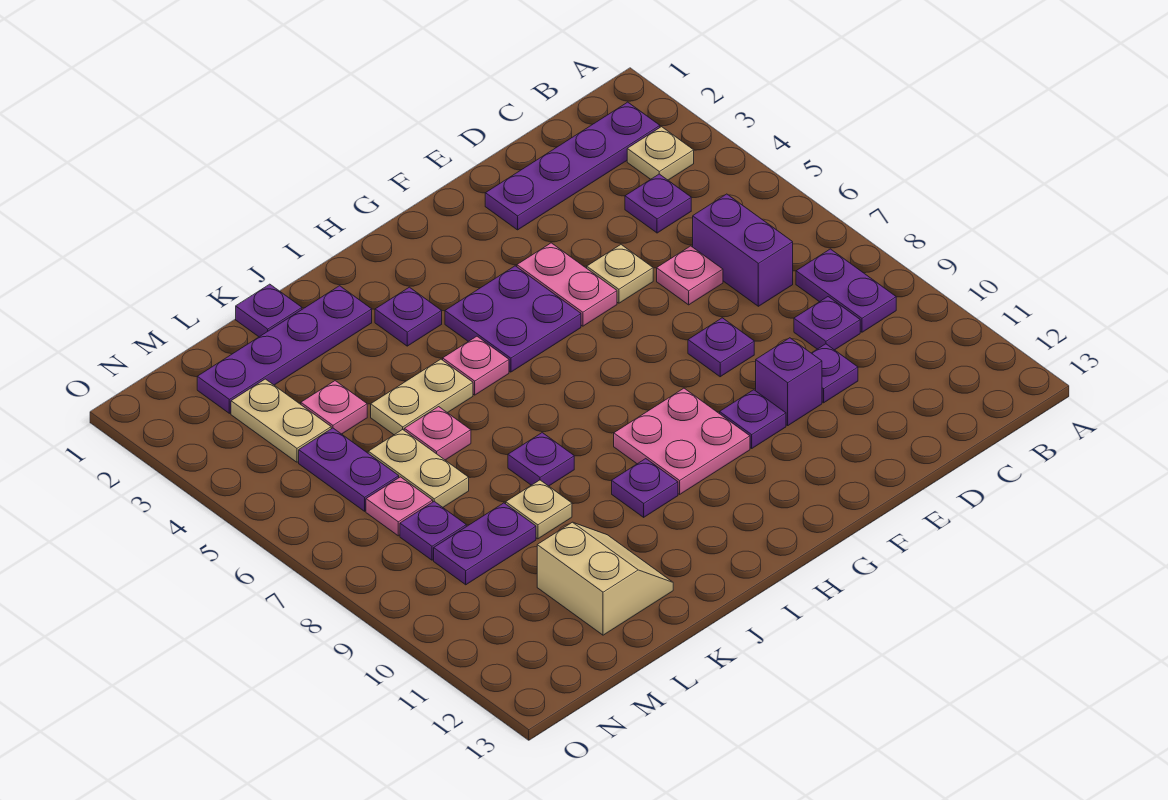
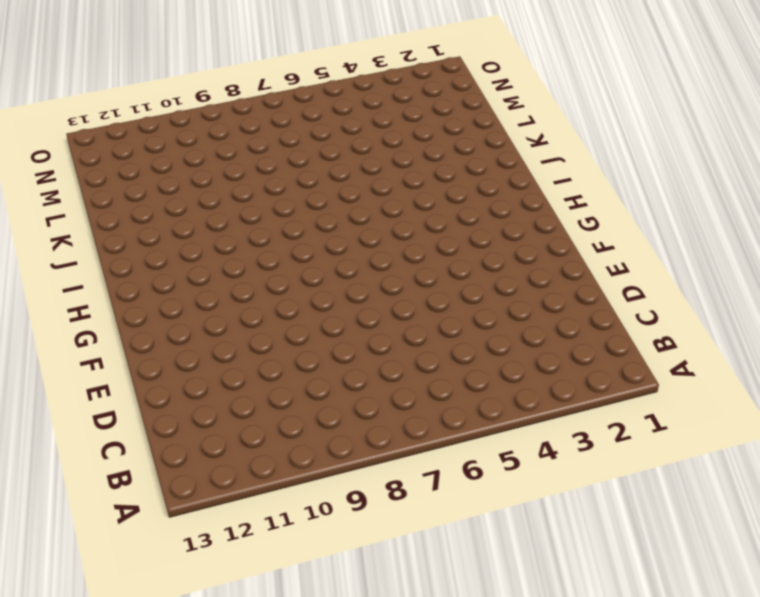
none -> purple plate B2:E2 level 1
none -> tan plate B3 level 1
none -> purple plate B8:B9 level 1
none -> purple plate C4 level 1

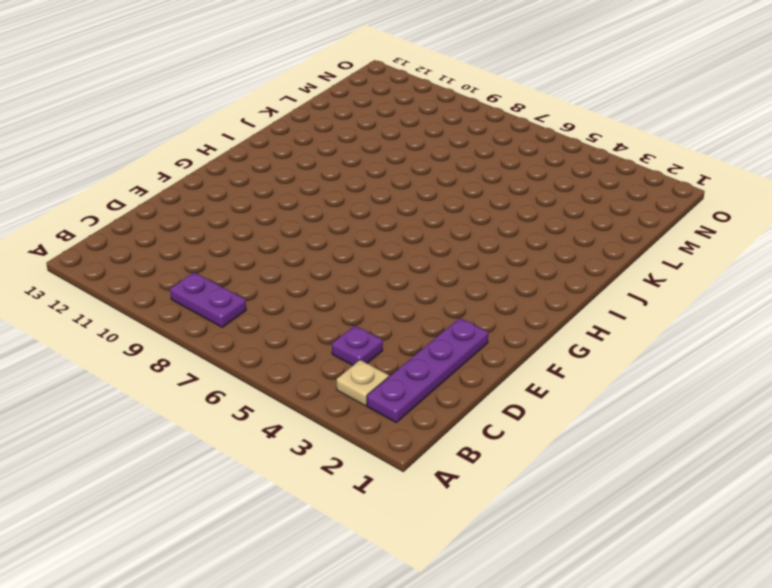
none -> purple brick C6:C7 level 1
none -> purple plate C9 level 1
none -> pink plate D6 level 1
none -> purple plate D10 level 1

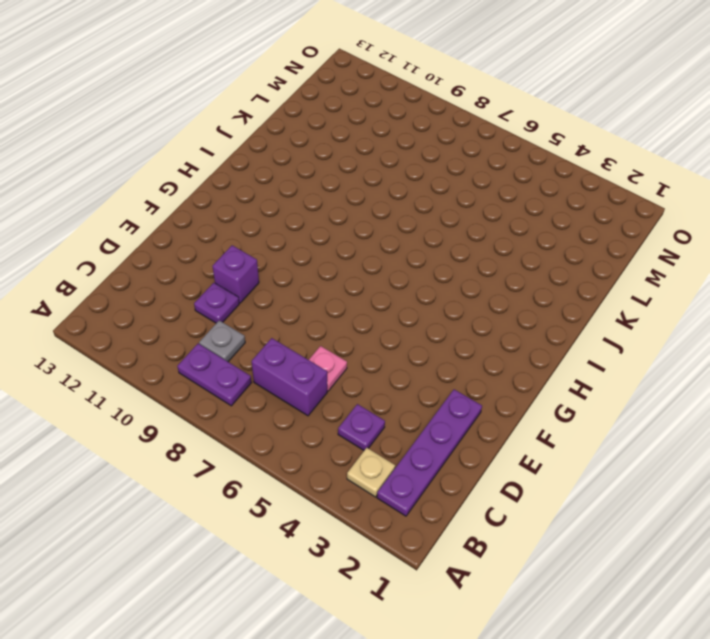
grey plate C9 level 1 -> purple plate C9 level 1
none -> tan plate E5 level 1
none -> purple plate E8 level 1
none -> pink plate F4:F5 level 1
none -> purple plate F10 level 1

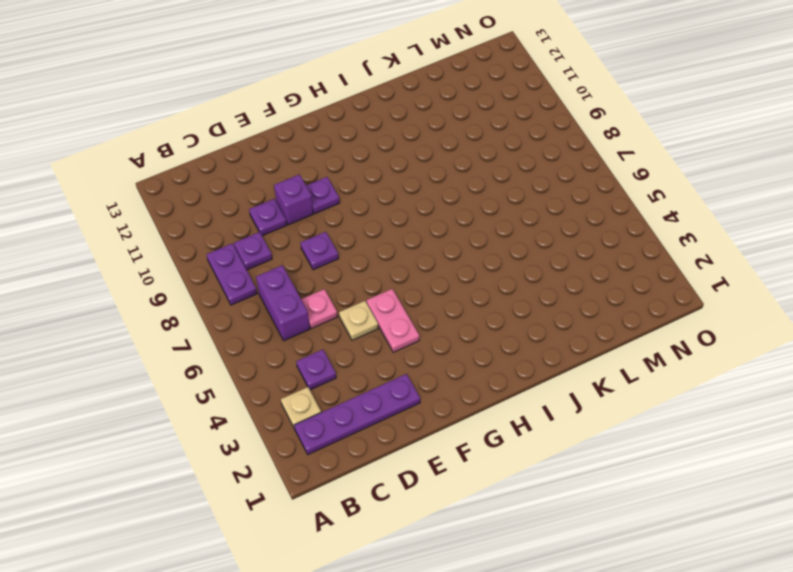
none -> purple plate G4:H5 level 1
none -> pink plate G9:H10 level 1
none -> purple plate I3 level 1
none -> pink plate I5 level 1

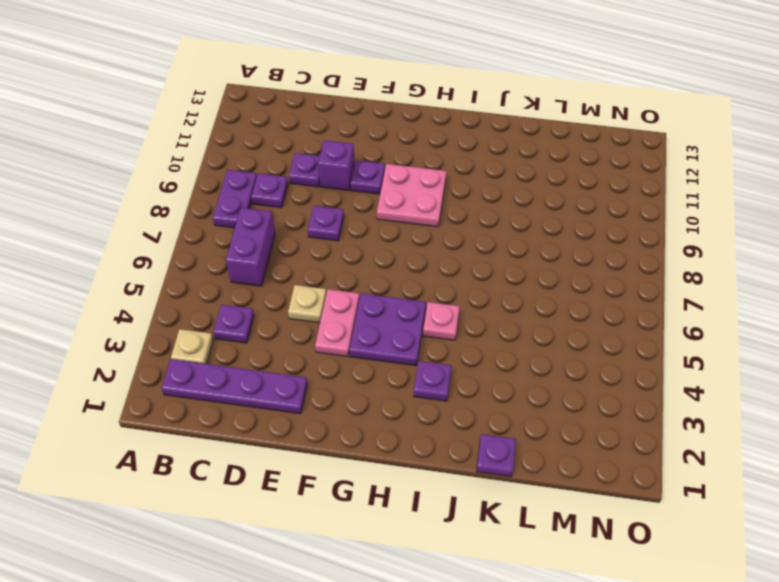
none -> pink plate D6 level 1
none -> purple plate I10 level 1
none -> purple plate J2:M2 level 1
none -> tan plate J5:K5 level 1

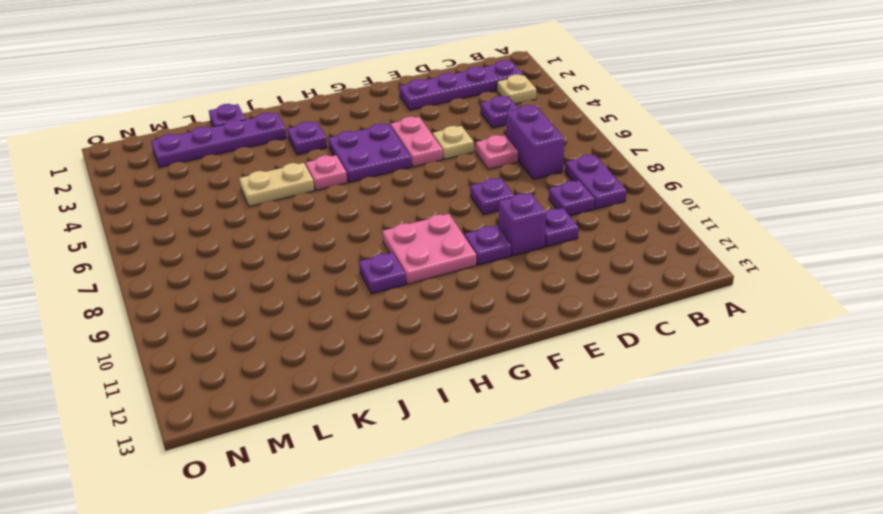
none -> purple plate J8 level 1
none -> pink plate K6 level 1
none -> tan plate K9 level 1
none -> tan slope K11:L12 level 1 top L

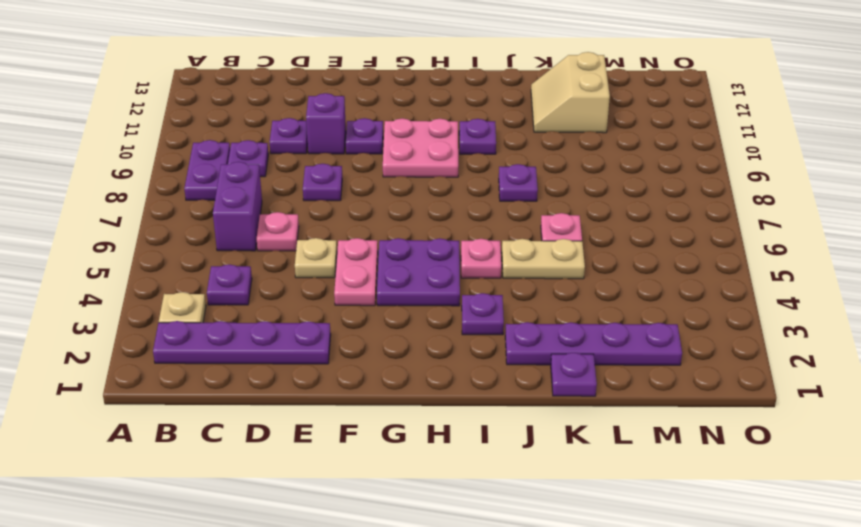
none -> tan plate K9 level 1
none -> pink plate L4 level 1
none -> tan plate L6:L7 level 1
none -> purple plate L9:M9 level 1

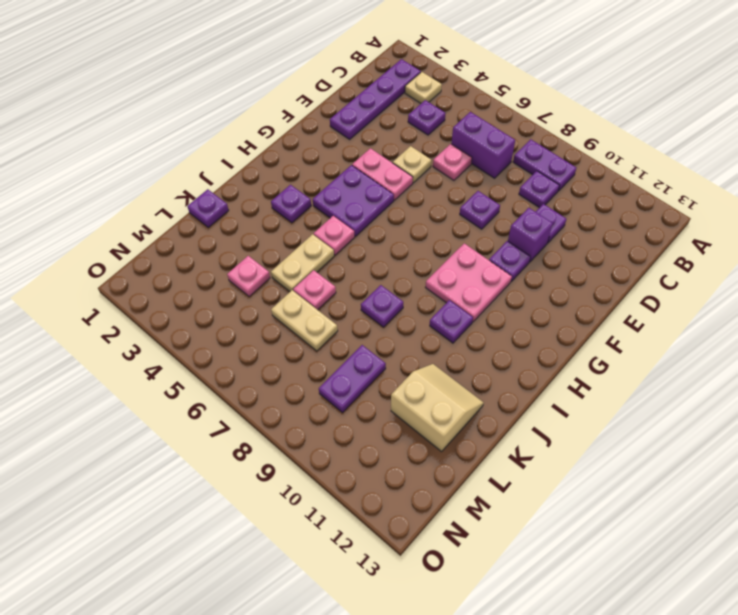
none -> purple plate J2:M2 level 1
none -> tan plate K9 level 1
none -> tan plate M3:M4 level 1
none -> purple plate M5:M6 level 1

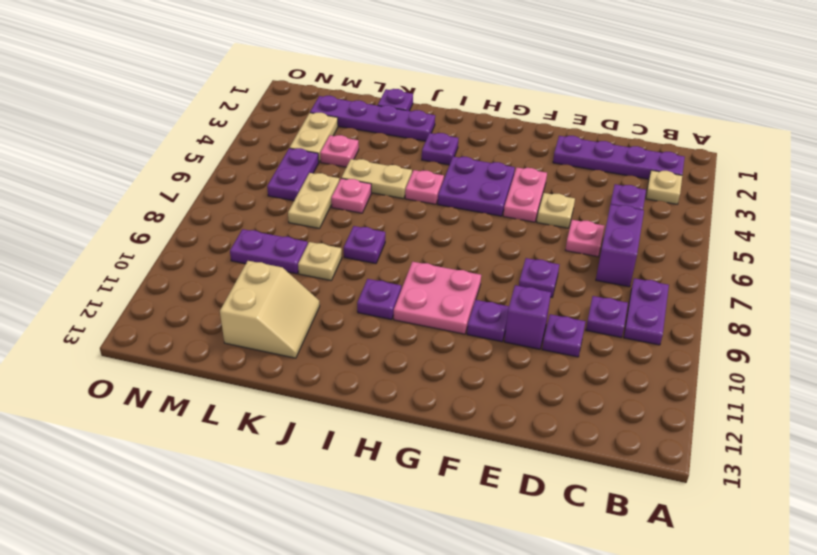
none -> pink plate M7 level 1
none -> purple plate M8 level 1

